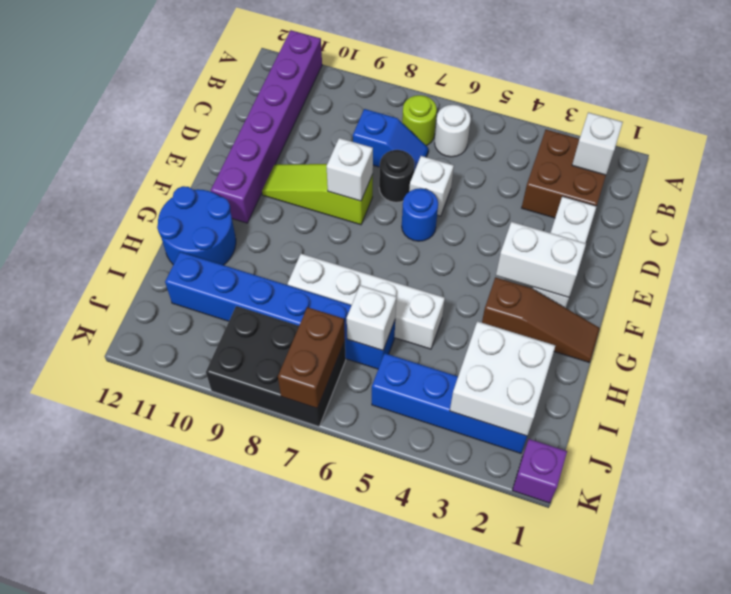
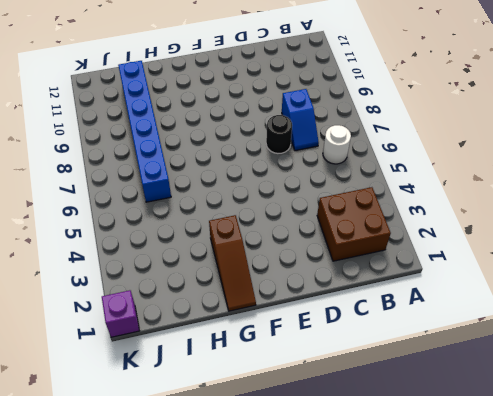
none -> purple brick A11:F11 level 1
none -> lime round brick B7 level 1
none -> white brick D2:F2 level 1

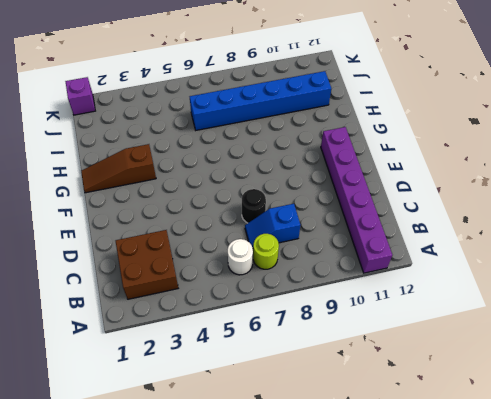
none -> white brick D2:F2 level 1
none -> white brick D6 level 1
none -> blue round brick E6 level 1

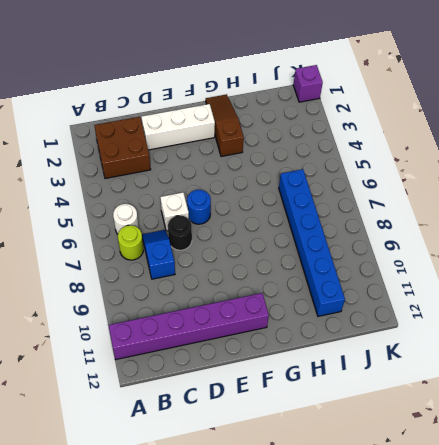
none -> lime slope E8:E10 level 1 top 8
none -> blue round brick G11:H12 level 1
none -> white brick H5:H8 level 1

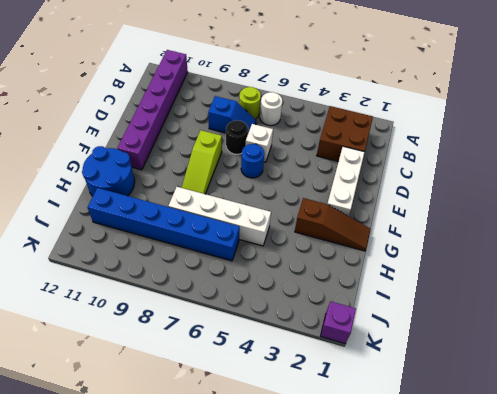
lime slope E8:G8 level 1 top E -> lime slope E8:E10 level 1 top 8
none -> blue brick J2:J5 level 1
none -> black brick J7:K9 level 1
none -> white brick B2 level 2

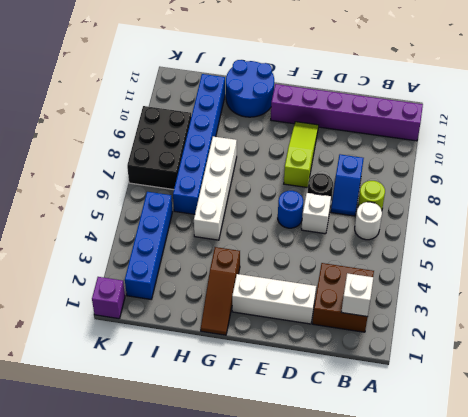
none -> white brick E8 level 2
none -> white brick F2:F3 level 2
none -> white brick I2:J3 level 2

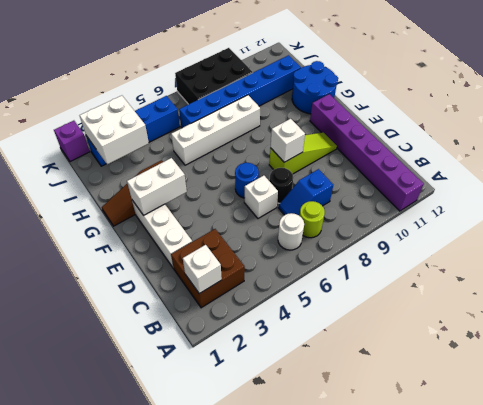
none -> white brick I6 level 2
none -> brown brick J7:K7 level 2

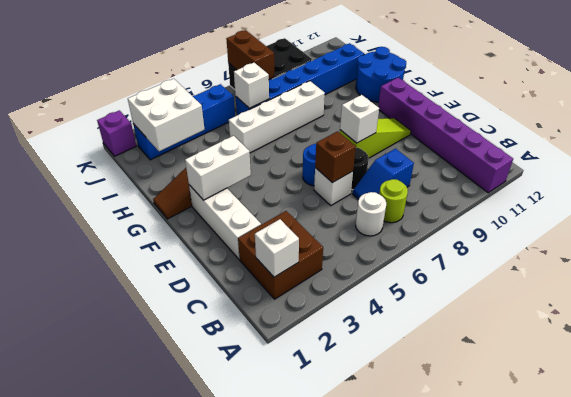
brown brick D6 level 2 -> none

